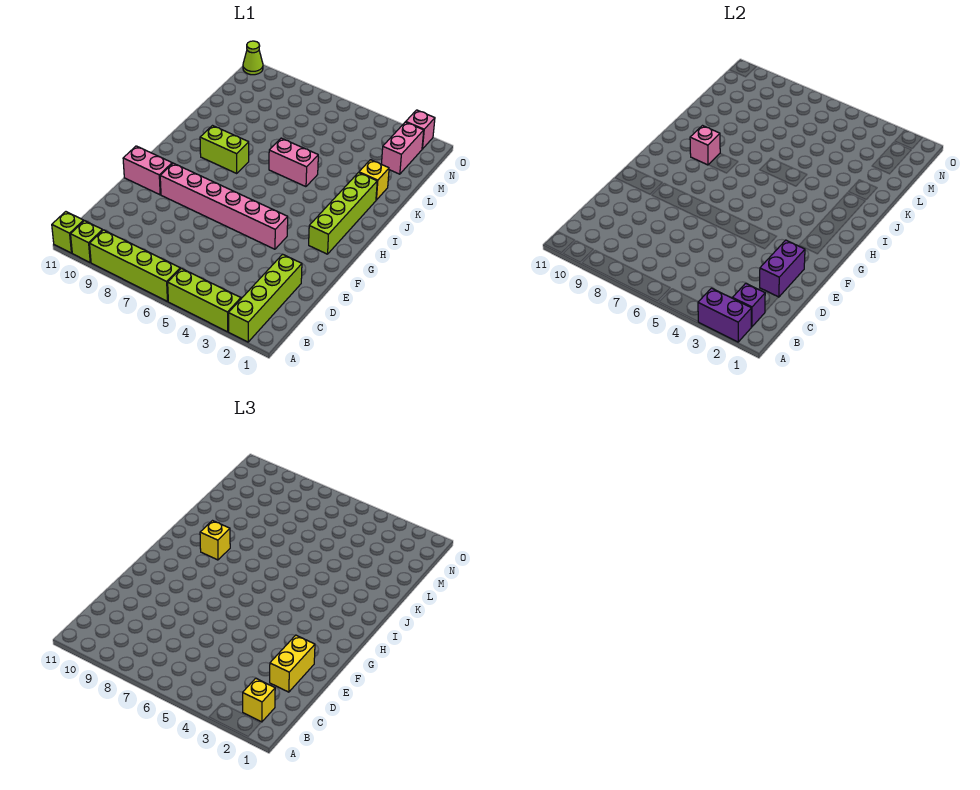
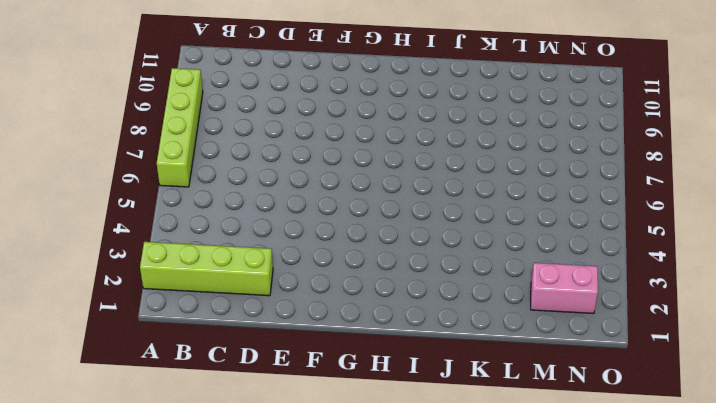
none -> lime brick A3:A5 level 1
none -> lime brick A10 level 1
none -> lime brick A11 level 1

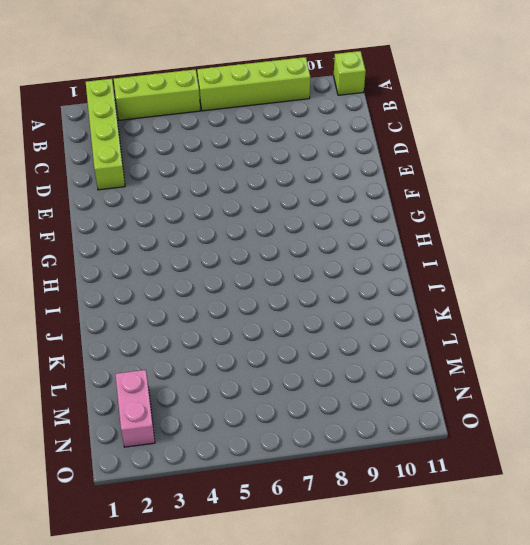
none -> lime brick A10 level 1
none -> pink brick F4:F9 level 1
none -> pink brick F10:F11 level 1

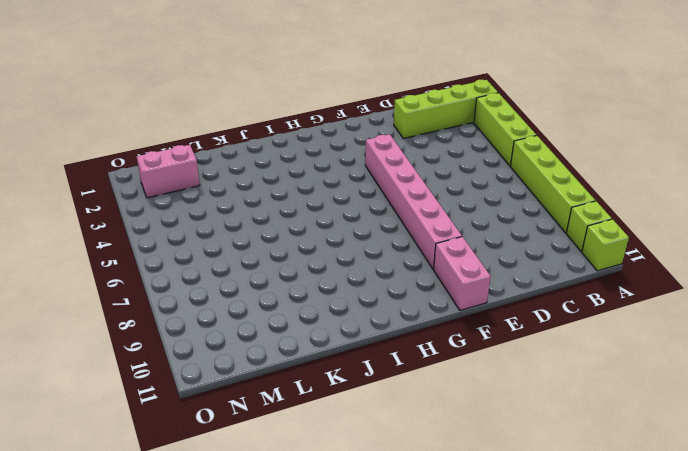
none -> lime brick G2:J2 level 1
none -> lime brick I8:I9 level 1
none -> pink brick J5:J6 level 1

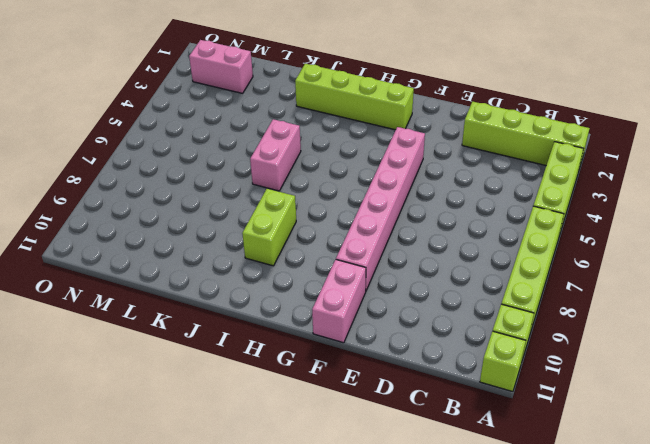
none -> yellow brick K2 level 1
none -> pink brick O2 level 1
none -> lime cone O11 level 1

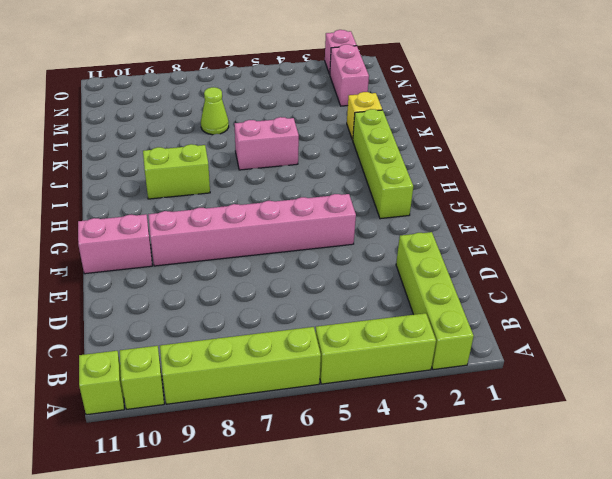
lime cone L7 level 1 -> lime cone O11 level 1
none -> purple brick A2:A3 level 2
none -> purple brick B2 level 2
none -> purple brick D2:E2 level 2

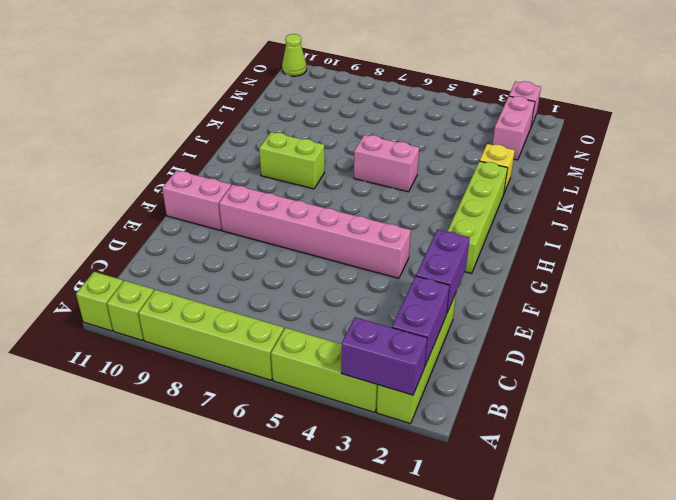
purple brick B2:C2 level 2 -> purple brick B2 level 2
none -> pink brick I9 level 2
none -> yellow brick B2 level 3
none -> yellow brick D2:E2 level 3

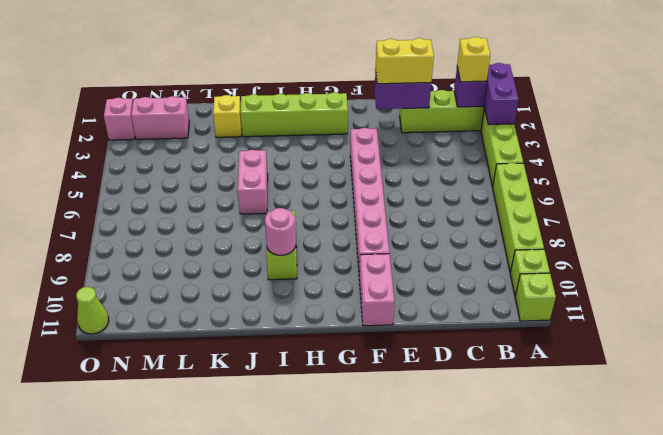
pink round brick I9 level 2 -> pink brick I9 level 2
none -> yellow brick I9 level 3

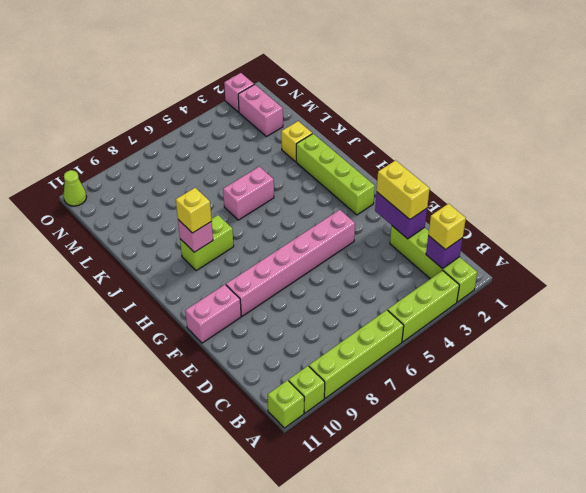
none -> purple brick A2:A3 level 2

